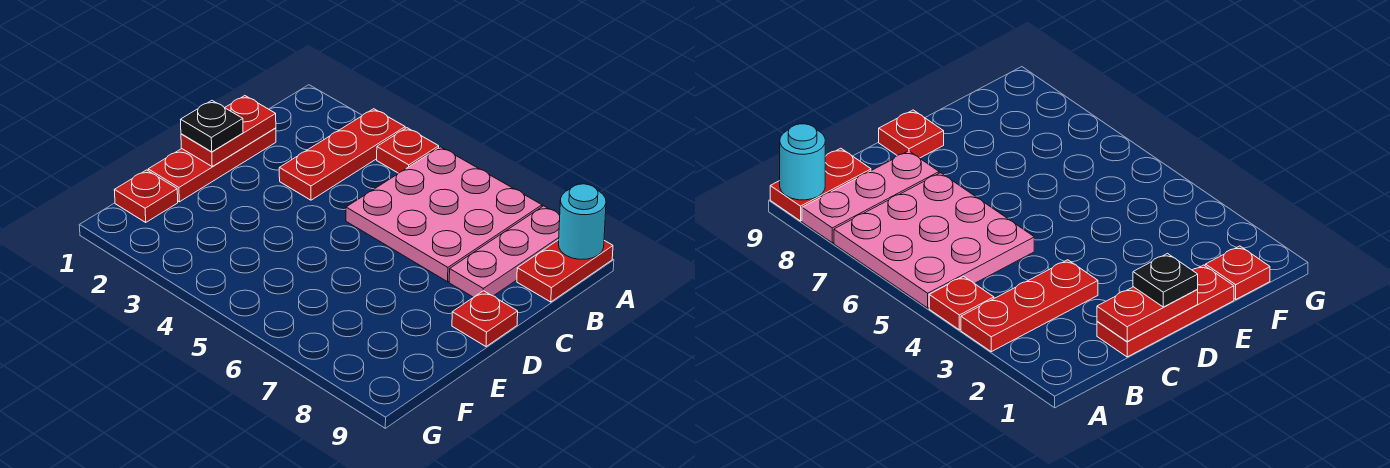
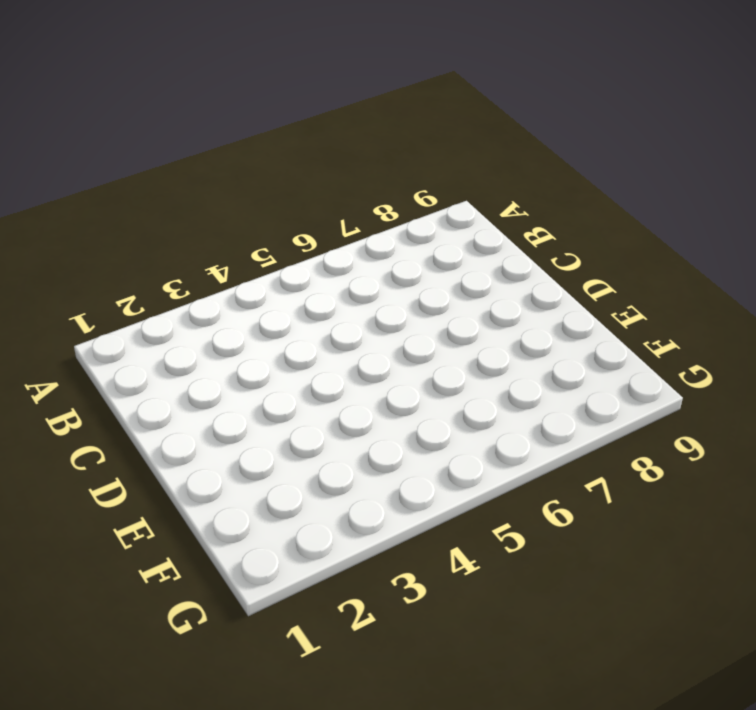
none -> red plate A3:C3 level 1
none -> red plate A4 level 1

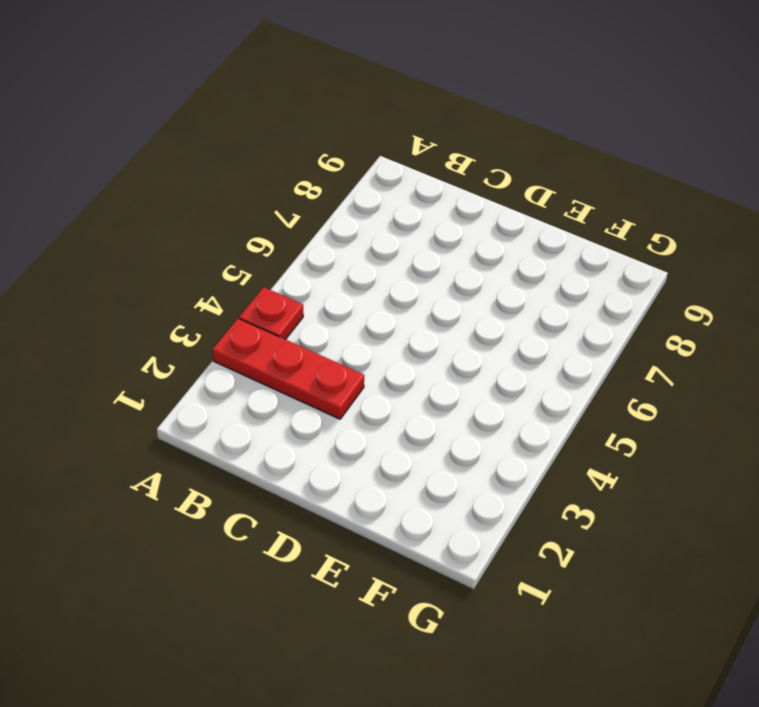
none -> pink plate A5:C7 level 1
none -> pink plate A8:C8 level 1

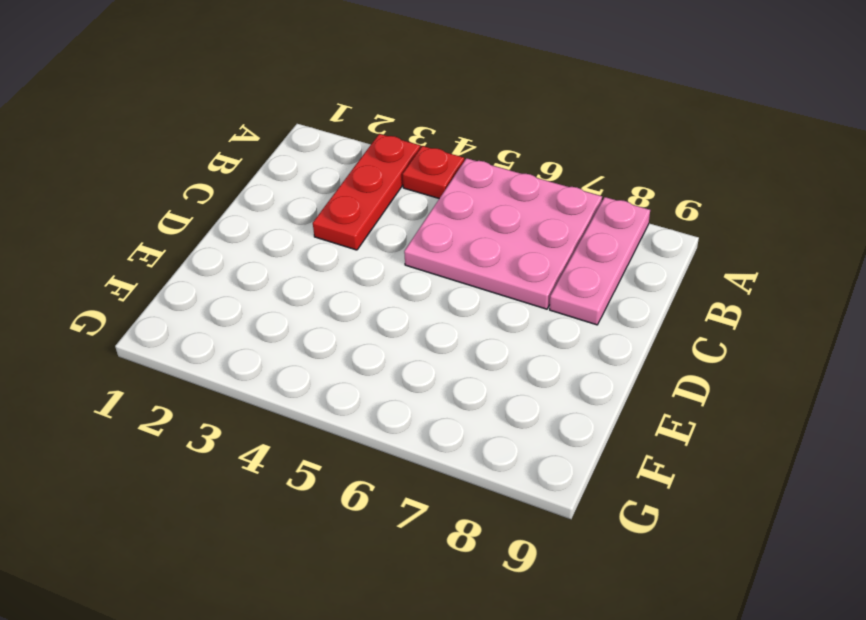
none -> red plate A9:B9 level 1
none -> red plate C1:E1 level 1

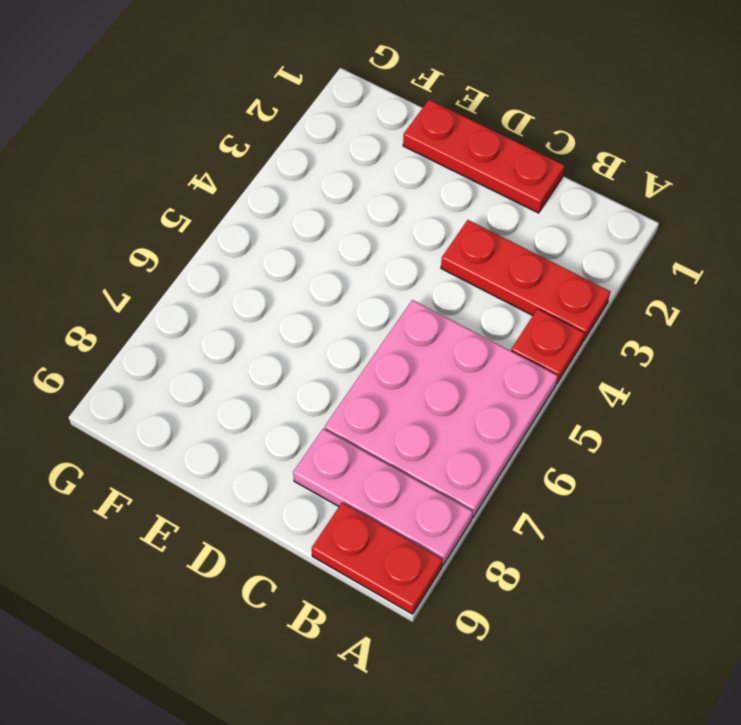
none -> red plate D9 level 1
none -> red plate F1 level 1

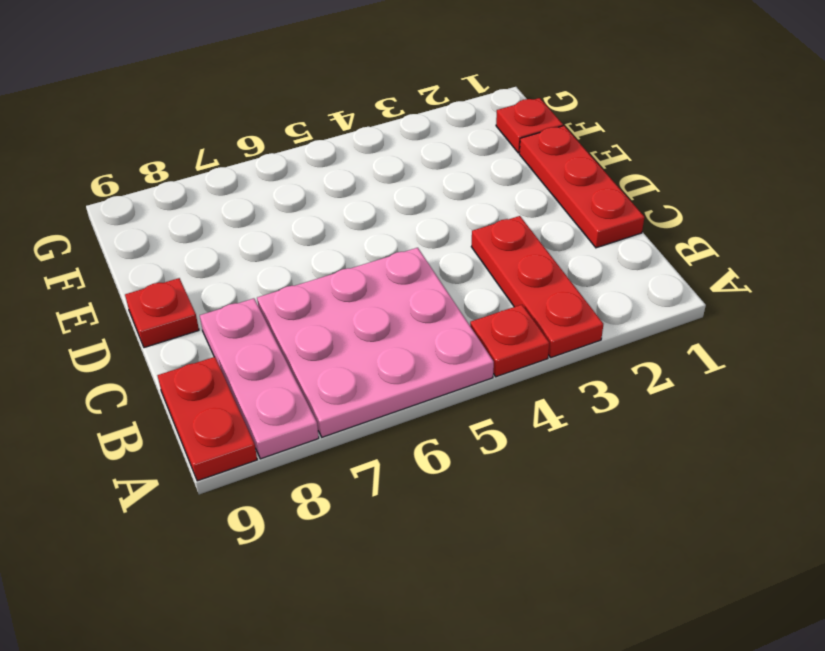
none -> cyan round brick A9 level 2
none -> red plate C1:D1 level 2

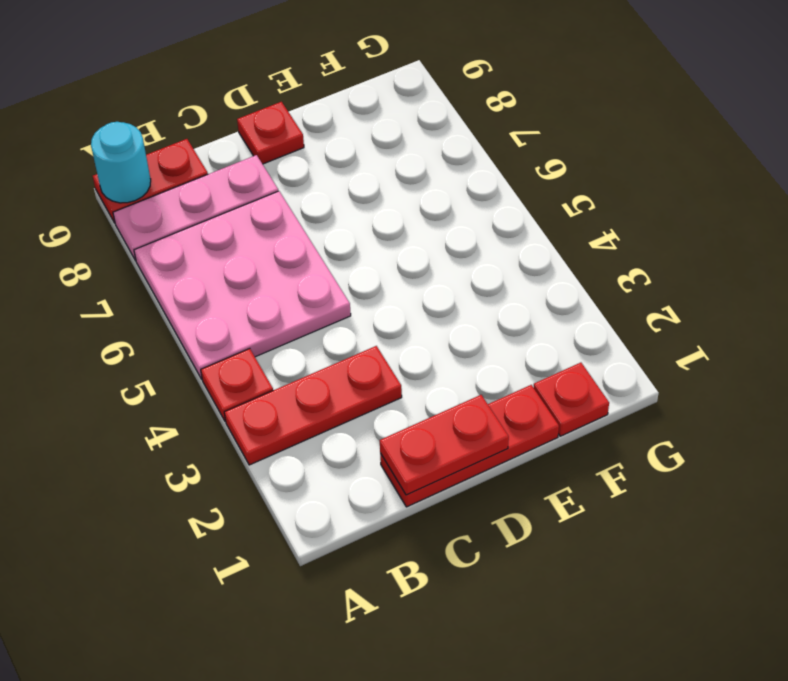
none -> black plate D1 level 3

